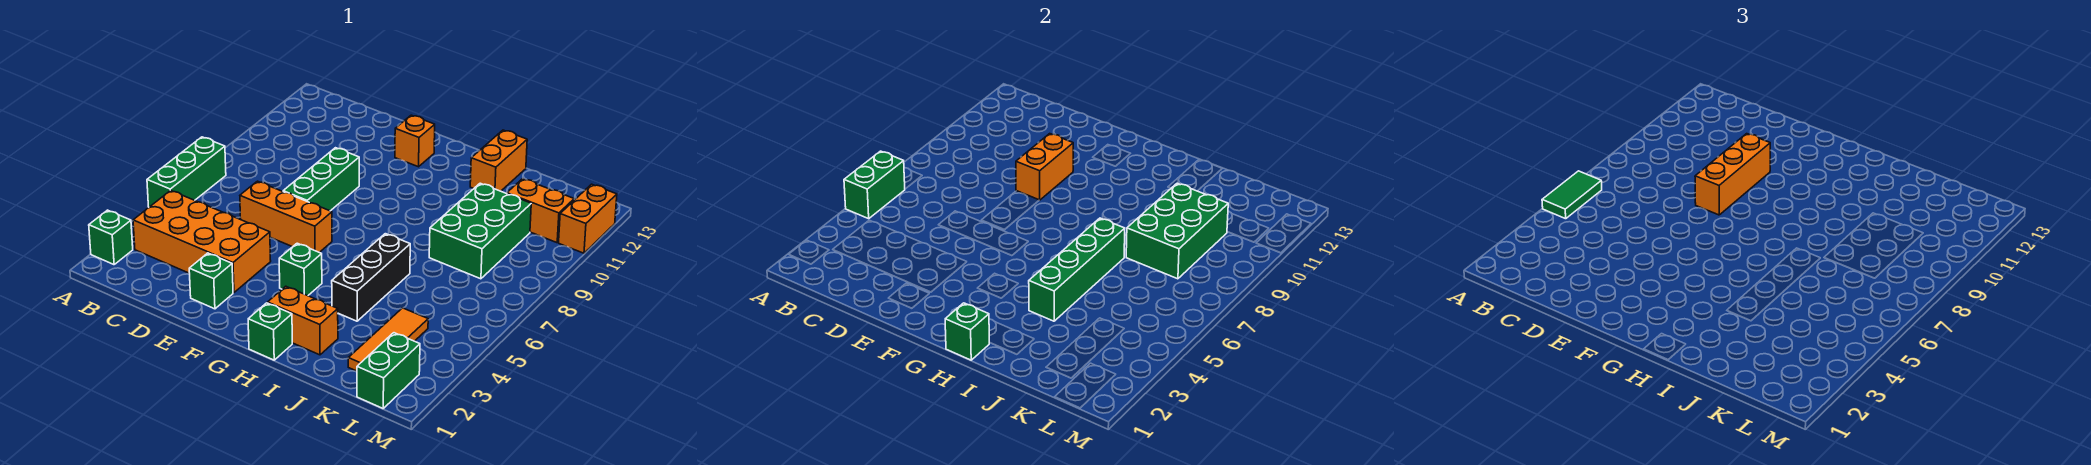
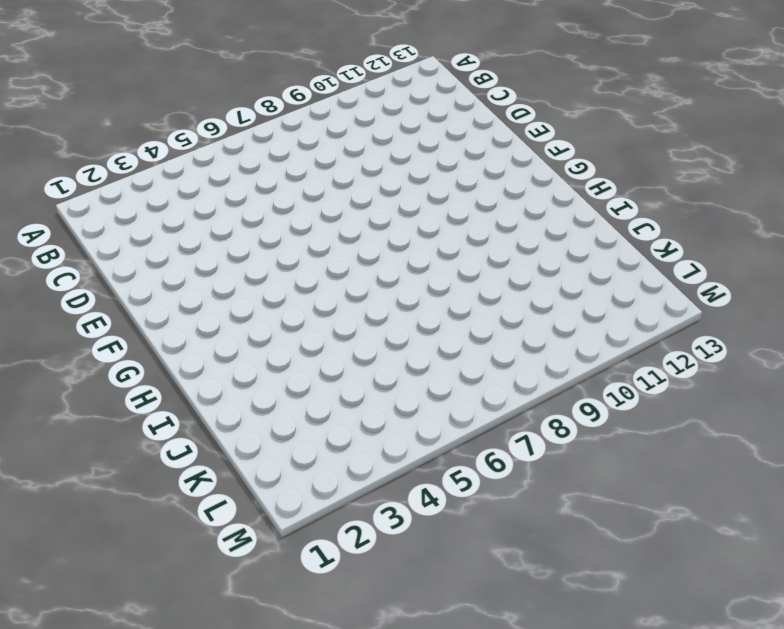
none -> green brick A2 level 1
none -> green brick A5:A7 level 1
none -> orange brick B3:E4 level 1

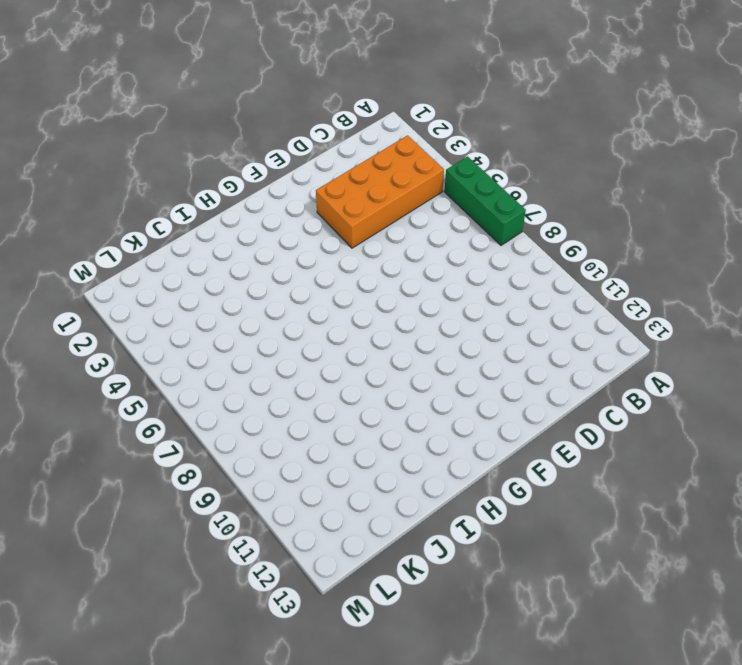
none -> green brick A2 level 1
none -> orange brick D6:F6 level 1
none -> green brick E2 level 1

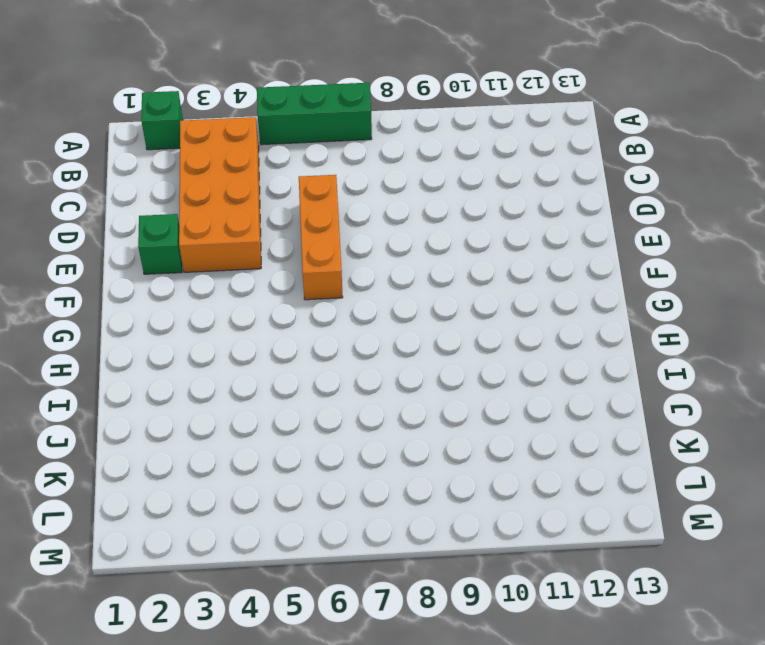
none -> green brick E7:E9 level 1
none -> orange brick F12 level 1
none -> green brick G4 level 1

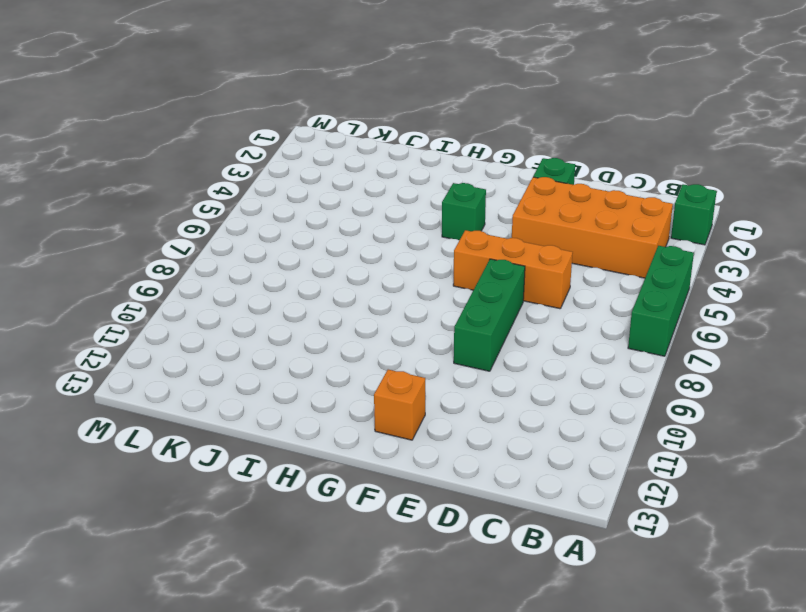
none -> green brick H1 level 1
none -> orange brick H2:I2 level 1
none -> black brick I4:I6 level 1

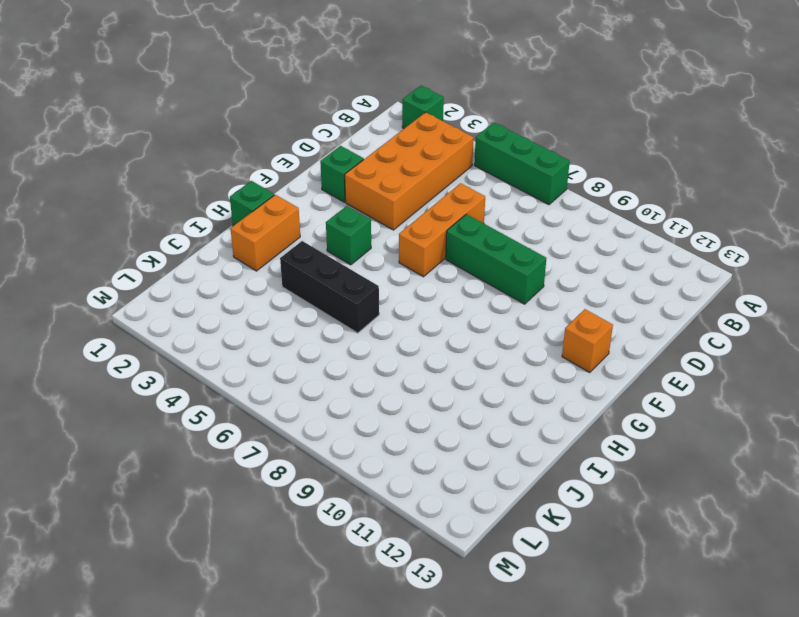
none -> orange brick I12:I13 level 1
none -> green brick J8:K10 level 1
none -> orange tile K2:K4 level 1

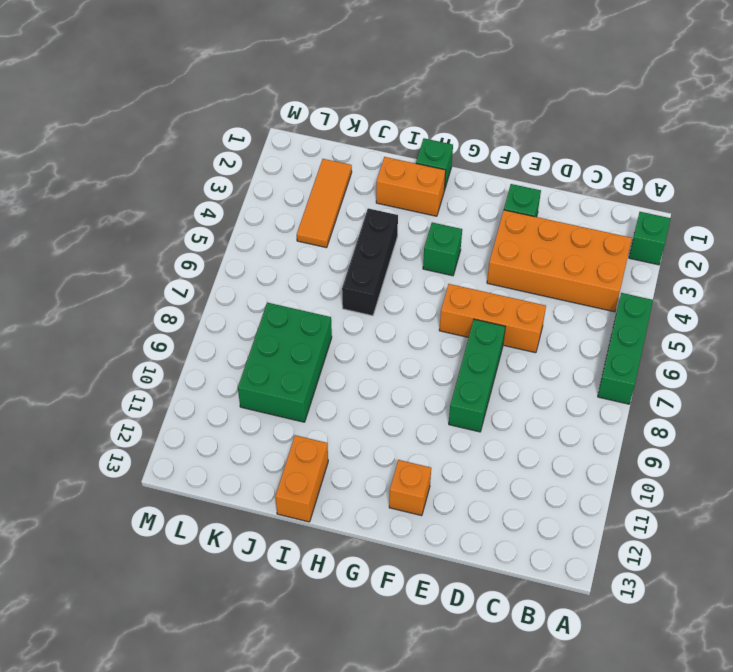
none -> orange brick K11:L11 level 1
none -> green brick L1:L2 level 1
none -> orange brick M11:M12 level 1

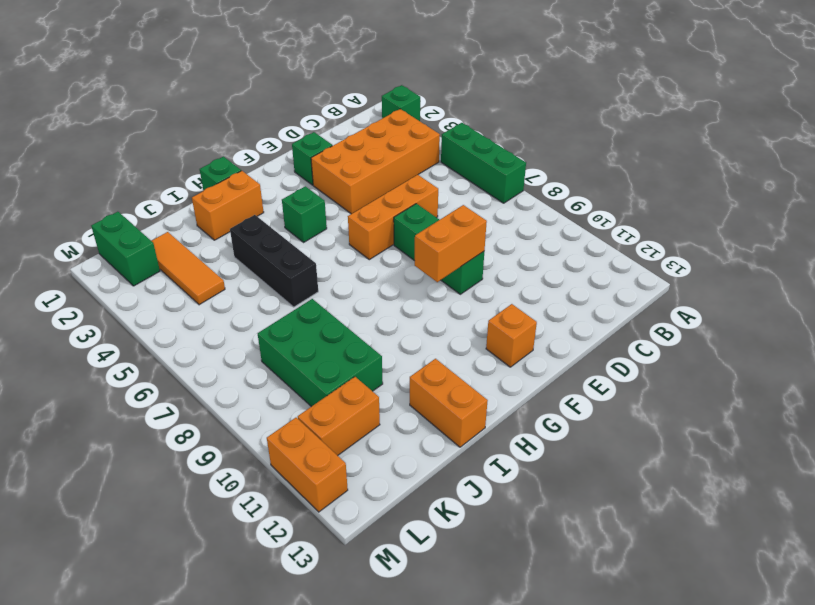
orange brick E9:F9 level 2 -> orange brick E9:E10 level 2
none -> green brick A5:A6 level 2
none -> green brick H1 level 2
none -> green brick I4:I7 level 2

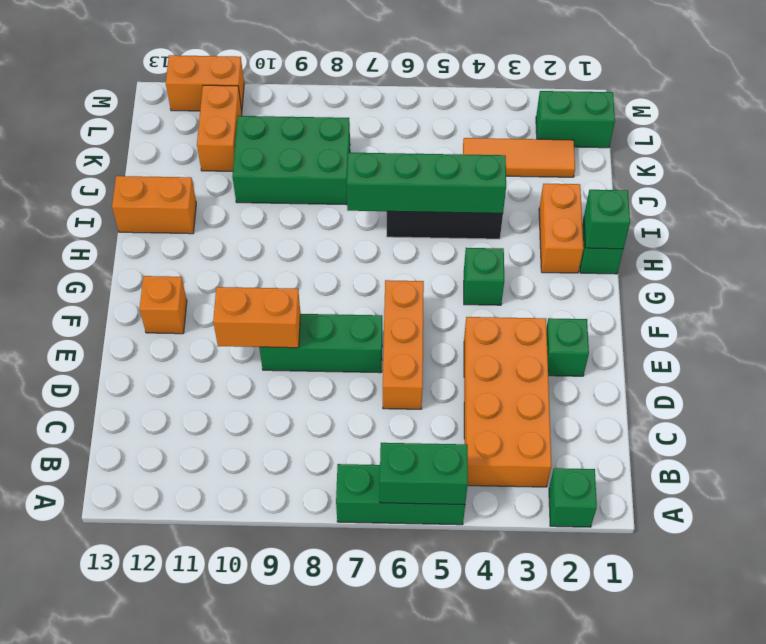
none -> green brick J8:K10 level 2
none -> green tile A5:A6 level 3
none -> orange brick E8:E10 level 3

